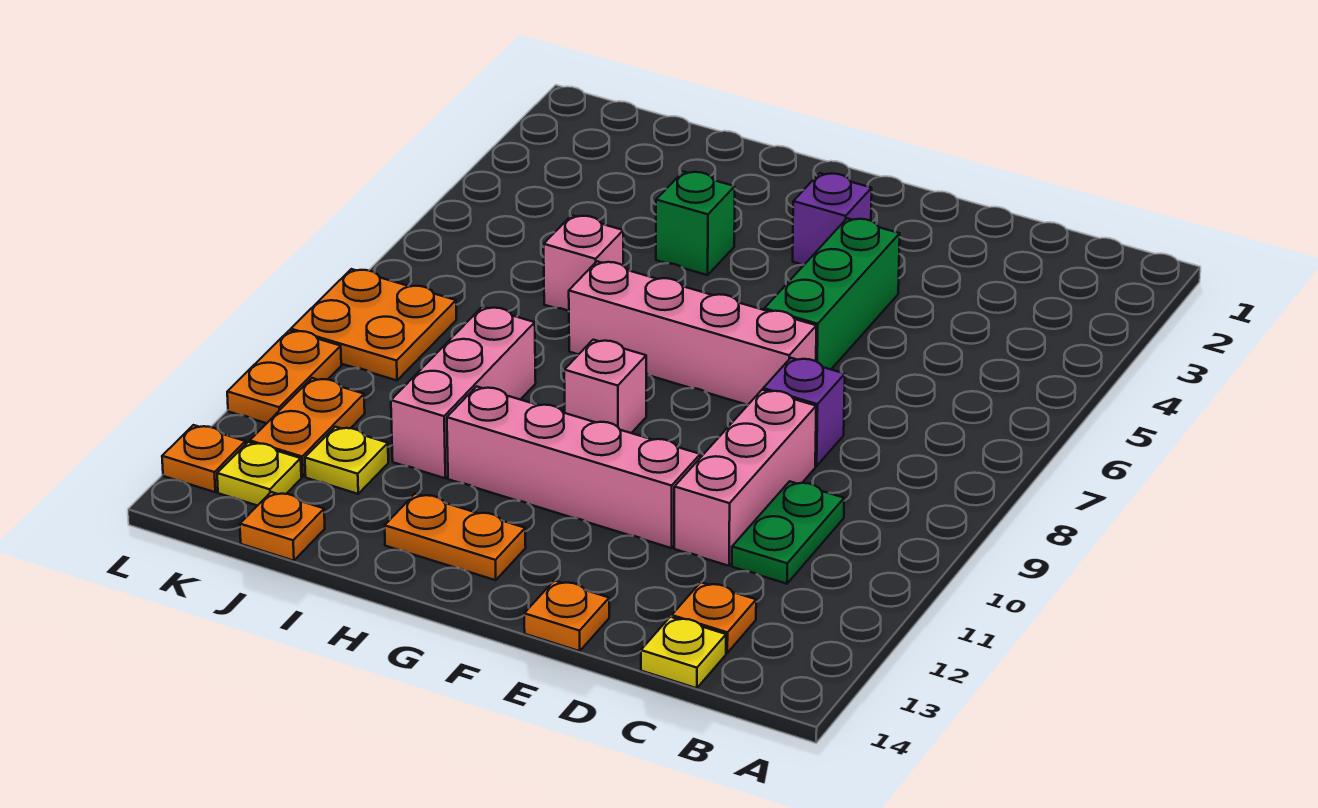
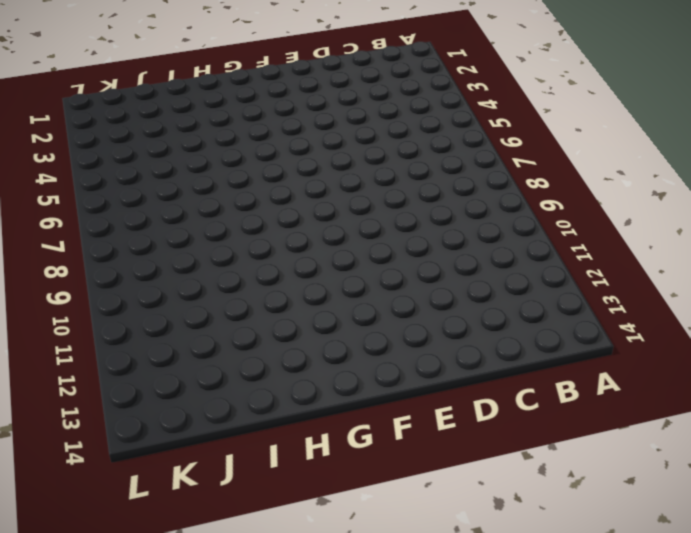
none -> green plate C10:C11 level 1
none -> orange plate C13 level 1
none -> yellow plate C14 level 1

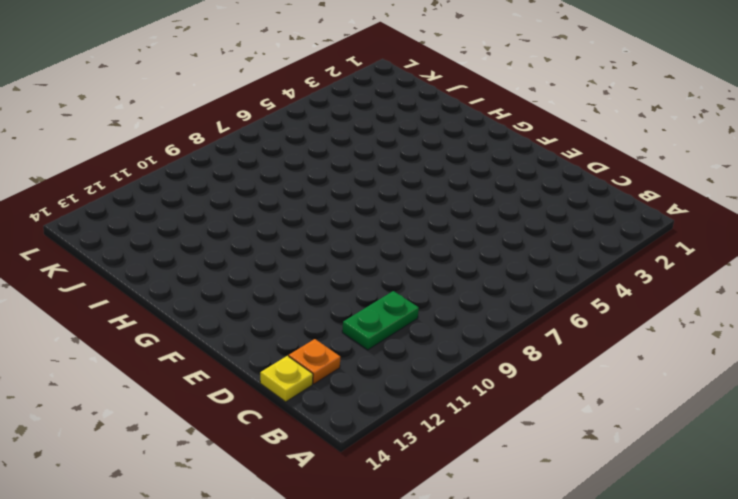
none -> purple brick D8 level 1
none -> pink brick D9:D11 level 1
none -> green brick E4:E6 level 1

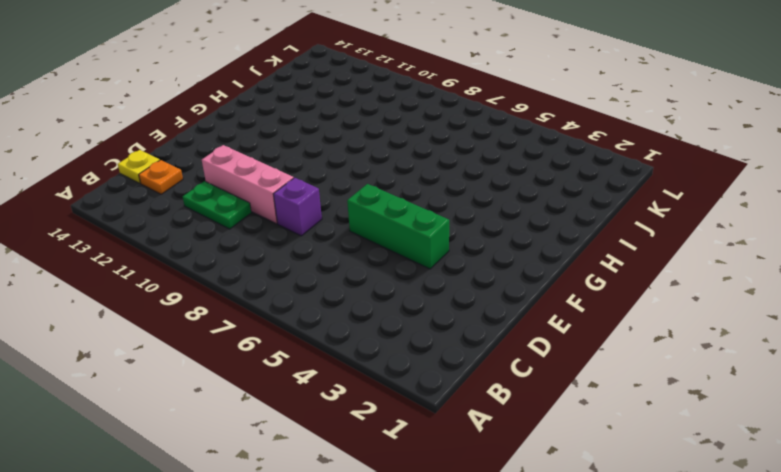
none -> pink brick E7:H7 level 1
none -> pink brick E11:H11 level 1
none -> orange plate E14 level 1

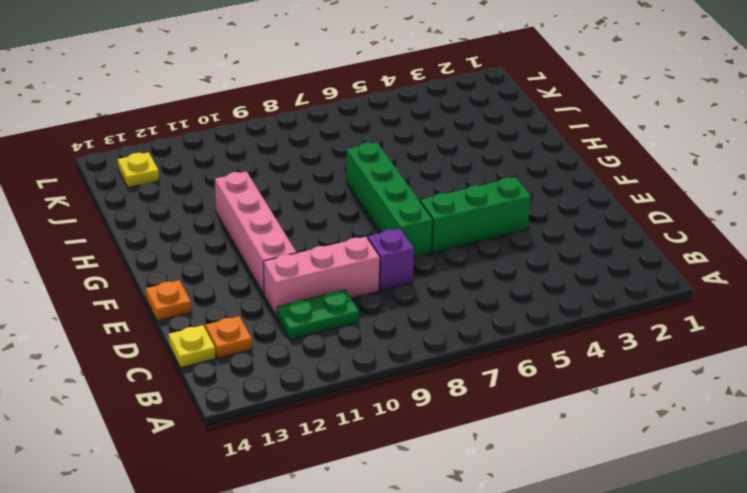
green brick E7:H7 level 1 -> pink brick E7:H7 level 1
none -> purple brick F3 level 1
none -> pink brick G9 level 1
none -> orange plate G13:H13 level 1

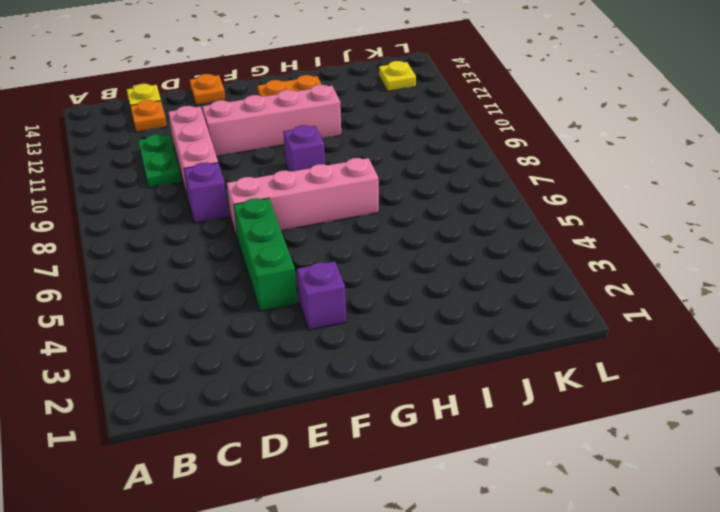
purple brick G9 level 1 -> pink brick G9 level 1
none -> green brick H4 level 1
none -> pink brick I6 level 1
none -> pink brick I9:I11 level 1

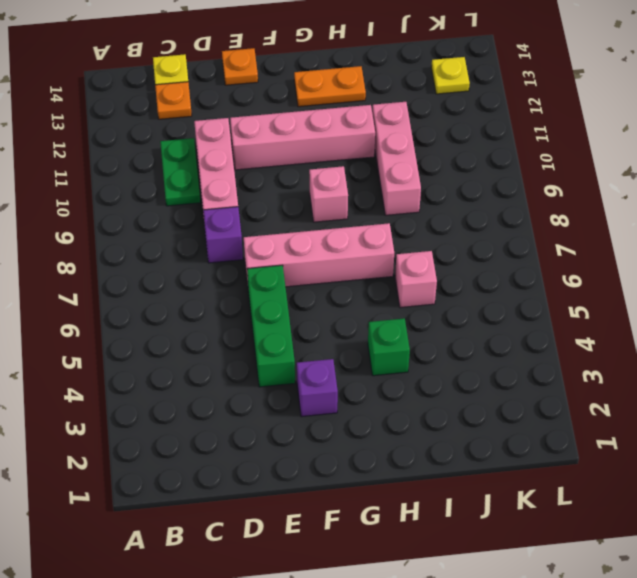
none -> yellow plate J12 level 1
none -> orange plate J14 level 1
none -> orange plate K8:L9 level 1

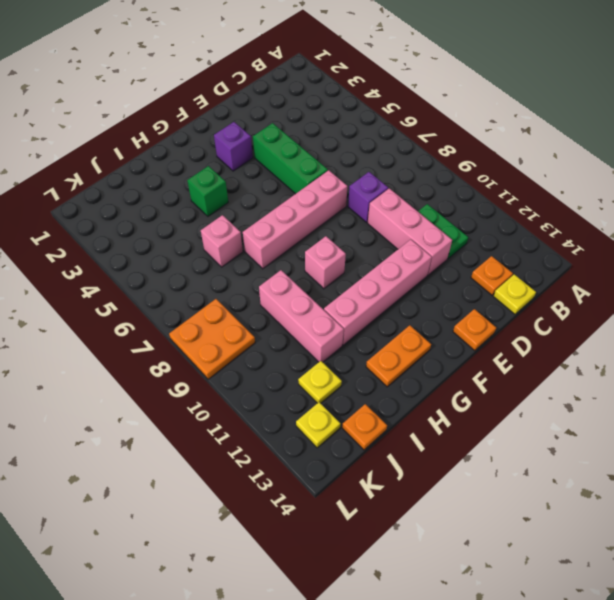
none -> orange plate K11:K12 level 1
none -> orange plate L10:L11 level 1
none -> orange plate L13 level 1

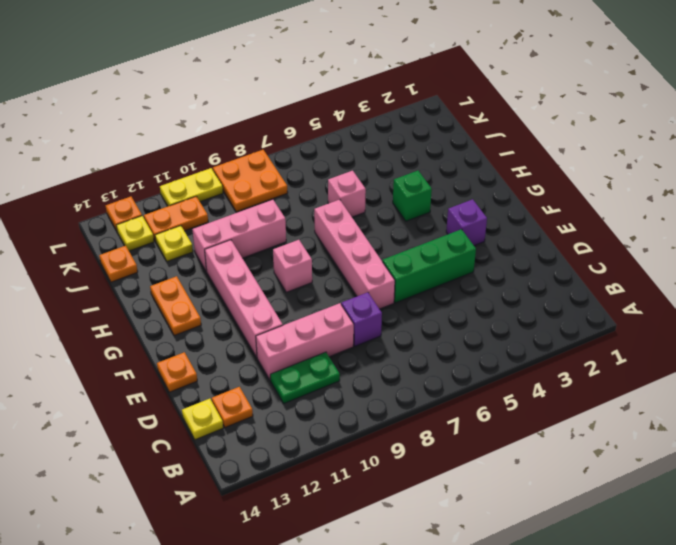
yellow plate L10:L11 level 1 -> orange plate L10:L11 level 1

